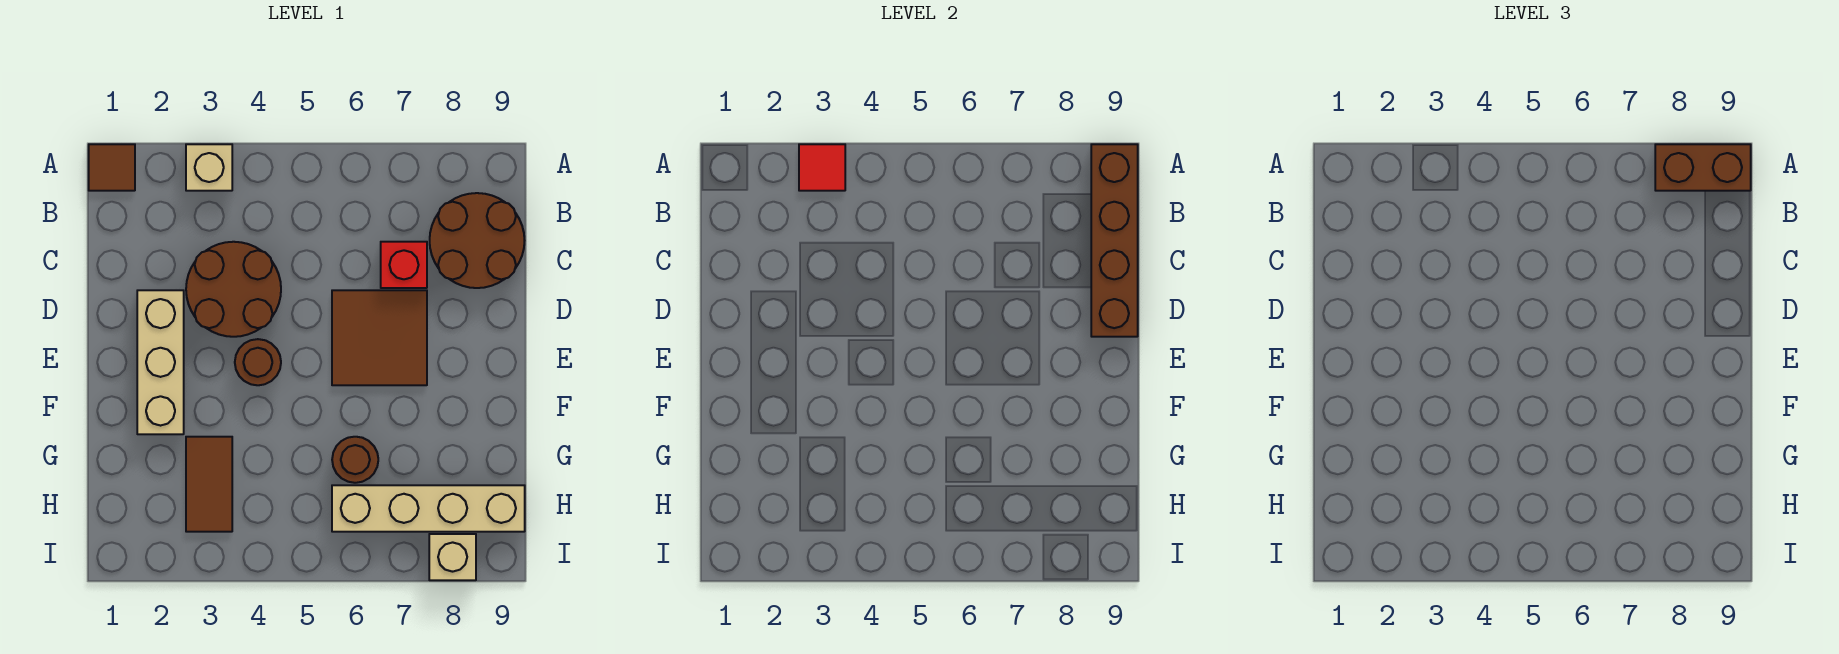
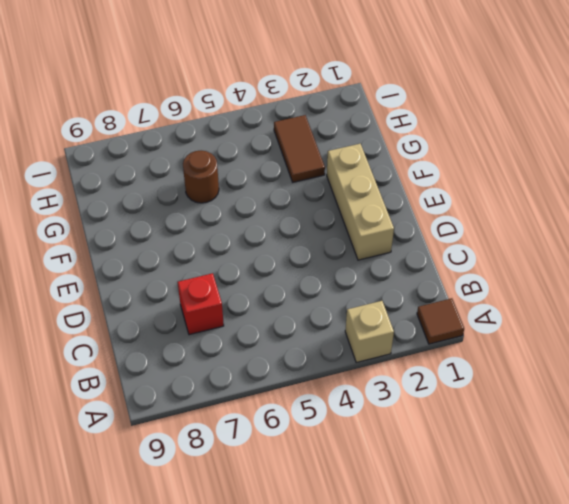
none -> brown round brick B8:C9 level 1
none -> brown round brick C3:D4 level 1
none -> brown tile D6:E7 level 1

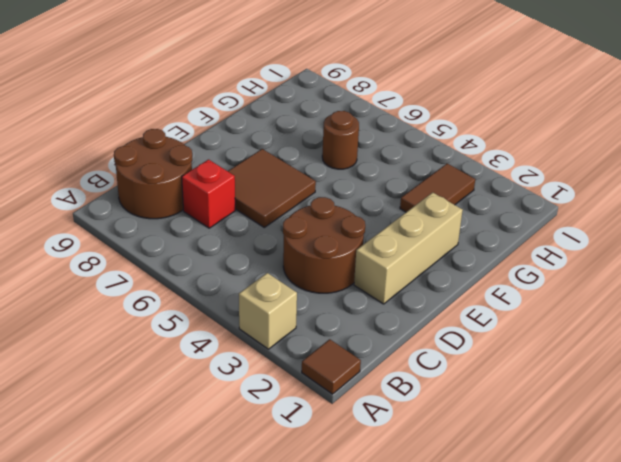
none -> brown round brick E4 level 1
none -> tan brick H6:H9 level 1
none -> tan brick I8 level 1

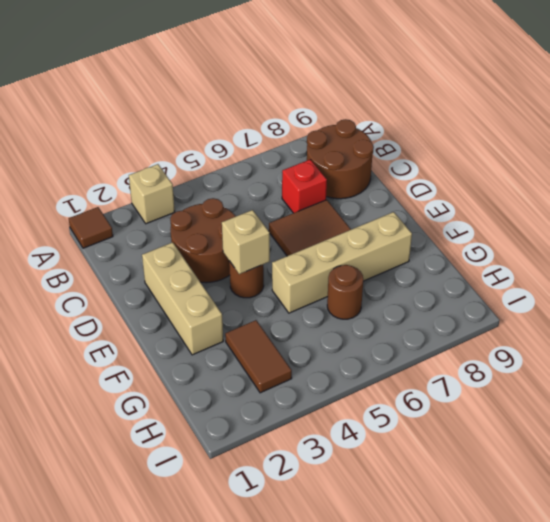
tan brick E4 level 2 -> tan brick I8 level 1
tan brick F5:F8 level 1 -> tan brick H6:H9 level 1
none -> red tile A3 level 2
none -> brown brick A9:D9 level 2
none -> brown brick A8:A9 level 3

